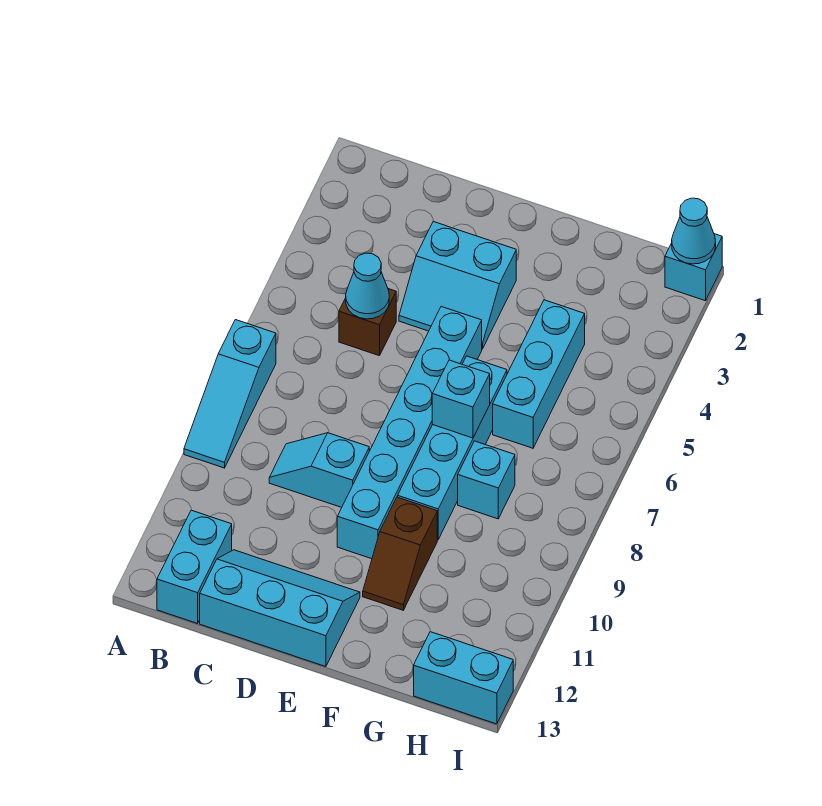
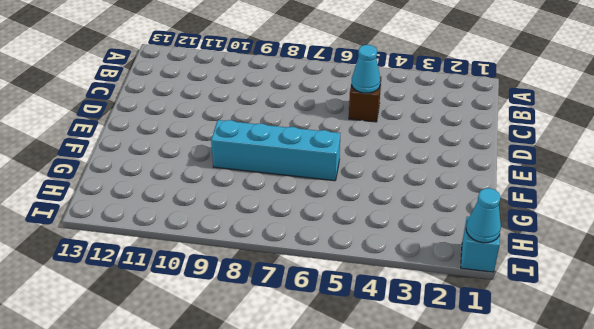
none -> cyan slope A7:A9 level 1 top 7
none -> cyan brick B12:B13 level 1
none -> cyan slope C9:D9 level 1 top D

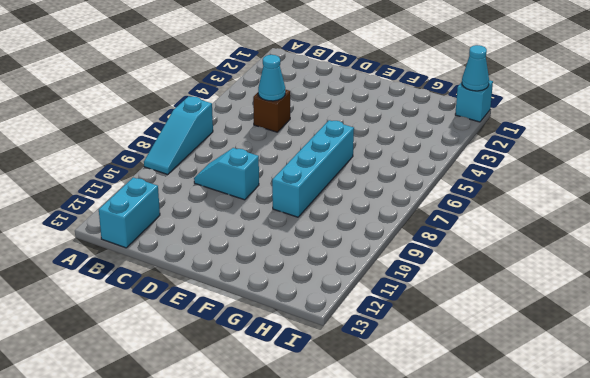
none -> cyan slope C12:E13 level 1 top 13
none -> cyan slope D3:E4 level 1 top 3
none -> cyan brick E5:E10 level 1

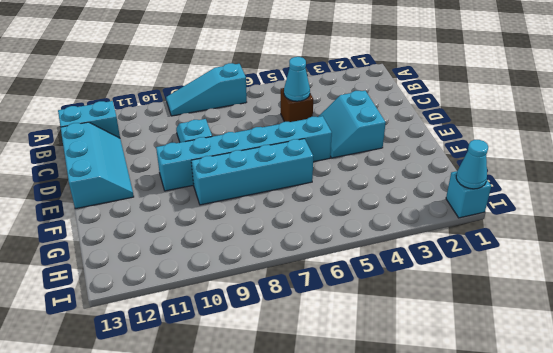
none -> brown slope F10:F11 level 1 top 10
none -> cyan brick G4:G6 level 1
none -> cyan brick G8 level 1

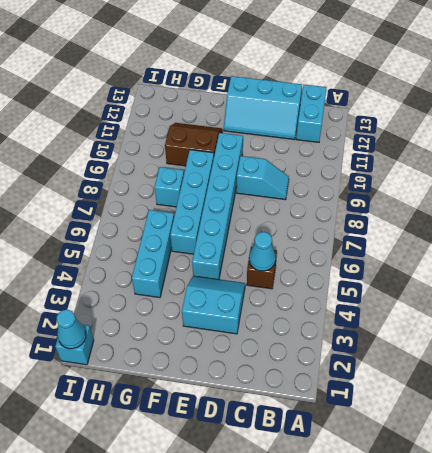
brown slope F10:G11 level 1 top 10 -> brown slope F10:F11 level 1 top 10
none -> cyan slope A7:A9 level 1 top 7
none -> cyan brick H13:I13 level 1
none -> cyan brick F7 level 2

